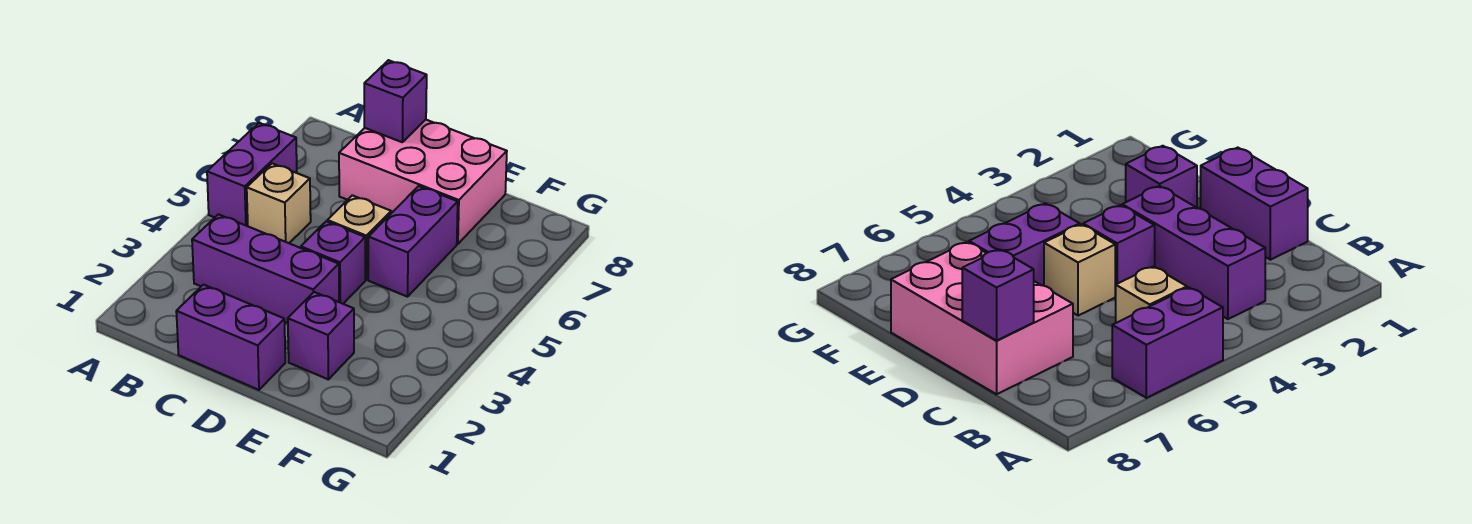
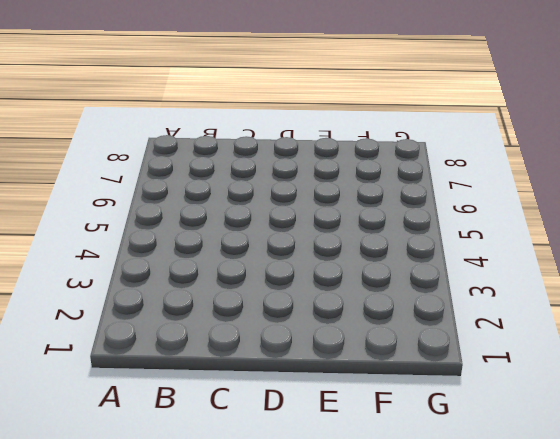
none -> purple brick A5:A6 level 1
none -> purple brick B3:D3 level 1

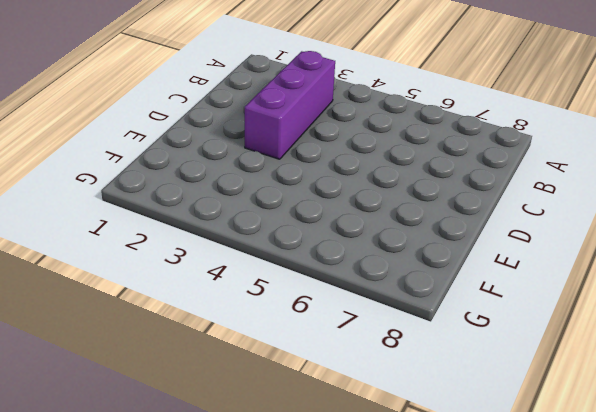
none -> purple brick A5:A6 level 1
none -> tan brick B5 level 1

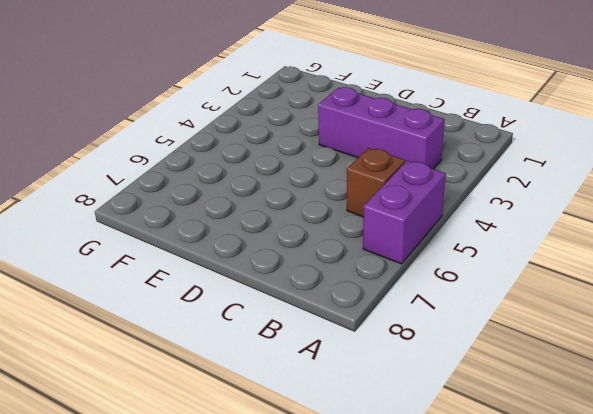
brown brick B5 level 1 -> tan brick B5 level 1
none -> purple brick C1:D1 level 1
none -> pink brick C7:E8 level 1

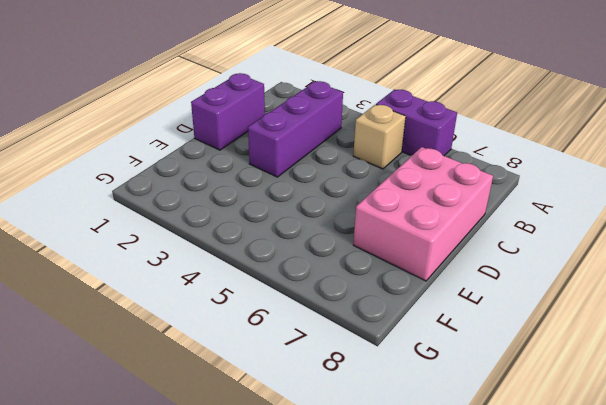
none -> purple brick D4 level 1
none -> tan brick D5 level 1

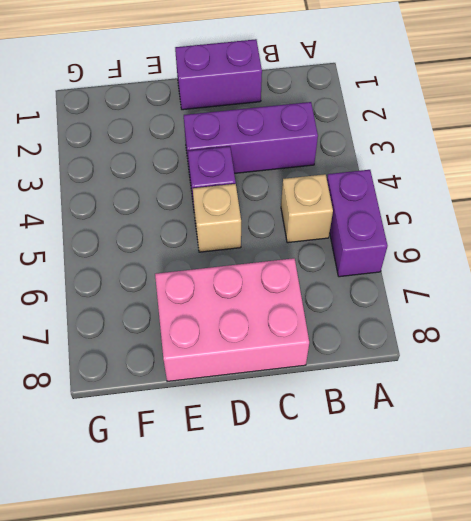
none -> purple brick E2 level 1
none -> purple brick E5:E6 level 1

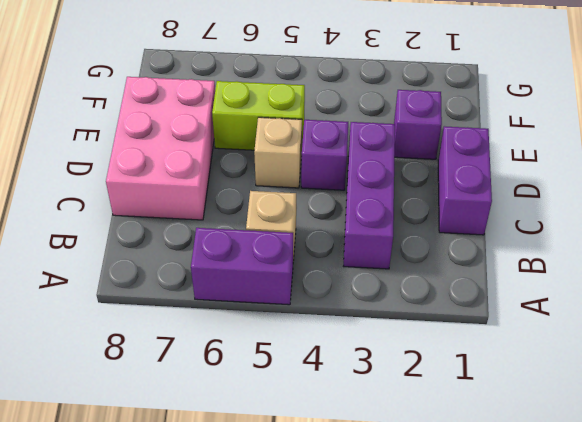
lime brick E5:E6 level 1 -> purple brick E5:E6 level 1
none -> purple brick C8 level 2

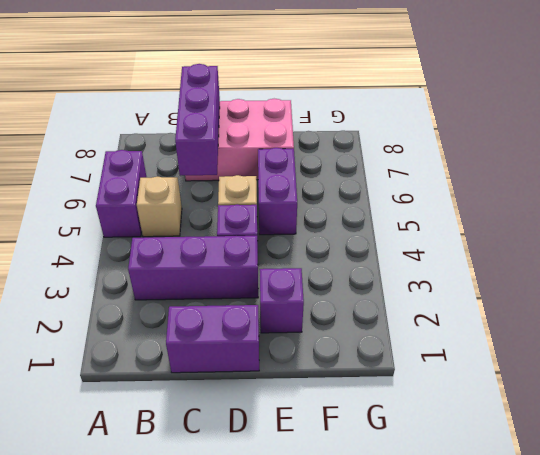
purple brick C6:C8 level 2 -> purple brick C8 level 2

